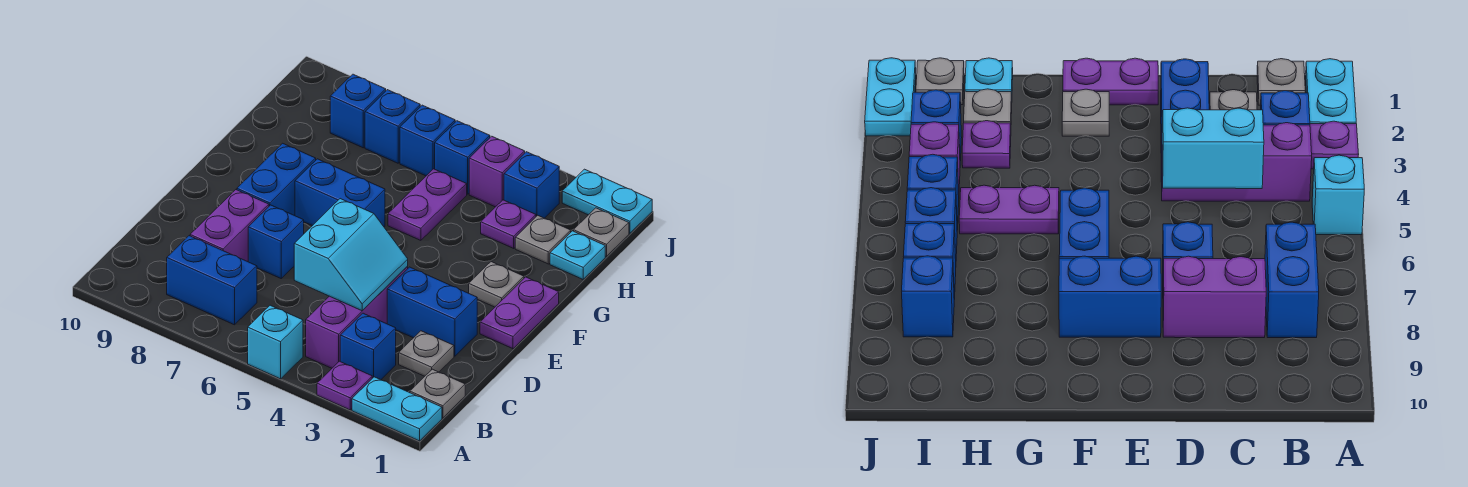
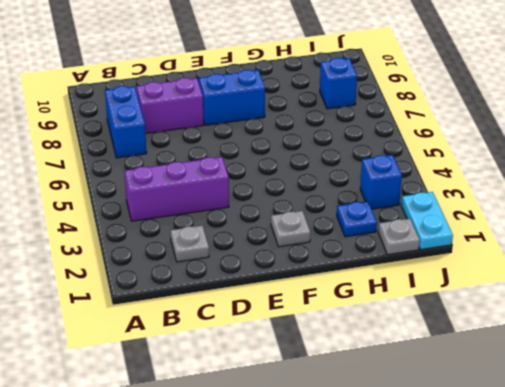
blue plate H2 level 1 -> grey plate H2 level 1
none -> cyan plate A1:A2 level 1
none -> purple plate A3 level 1
none -> cyan brick A5 level 1

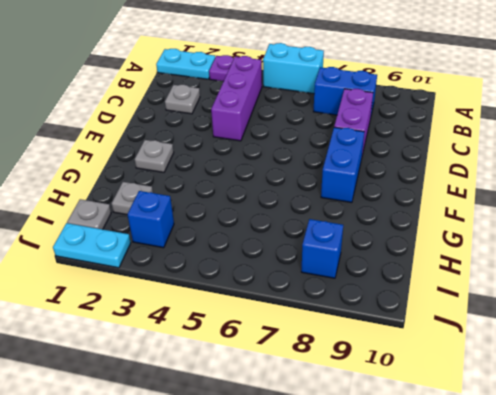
cyan brick A5:A6 level 1 -> cyan brick A5 level 1
none -> grey plate B1 level 1
none -> blue brick B3 level 1
none -> blue brick D2:D3 level 1

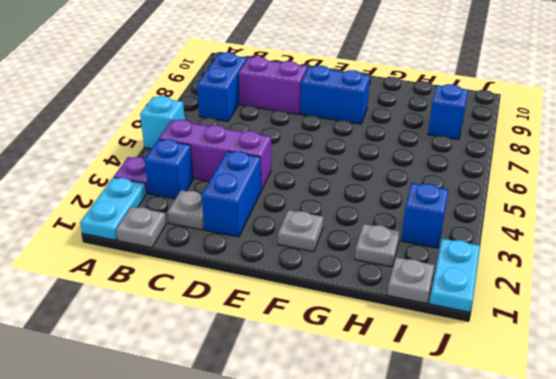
none -> blue brick D7 level 1
none -> purple plate E1:F1 level 1
none -> blue brick F6:F7 level 1

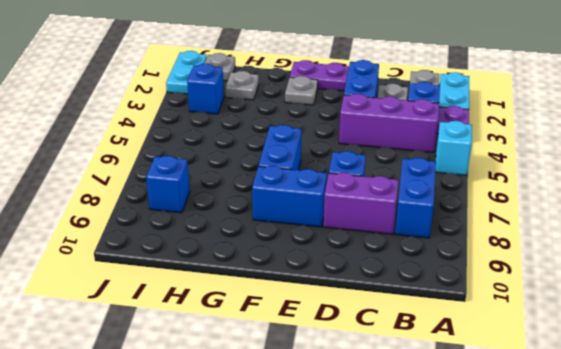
none -> purple plate G5:H5 level 1
none -> cyan plate H1 level 1
none -> purple plate H3 level 1

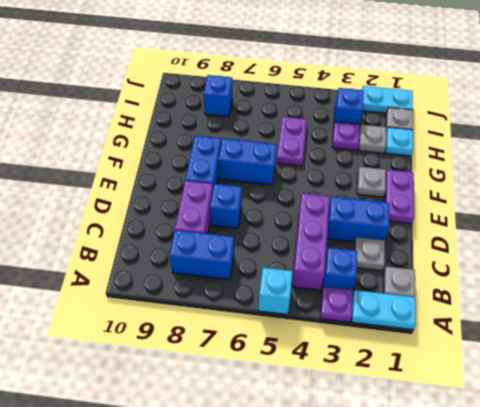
none -> purple brick I4 level 1
none -> blue brick I5 level 1
none -> blue brick I6 level 1

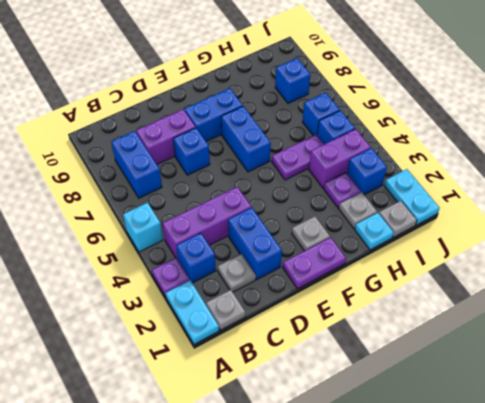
purple brick H4:I4 level 1 -> purple brick I4 level 1
none -> blue brick I7 level 1
none -> cyan slope C4:D5 level 2 top 5

